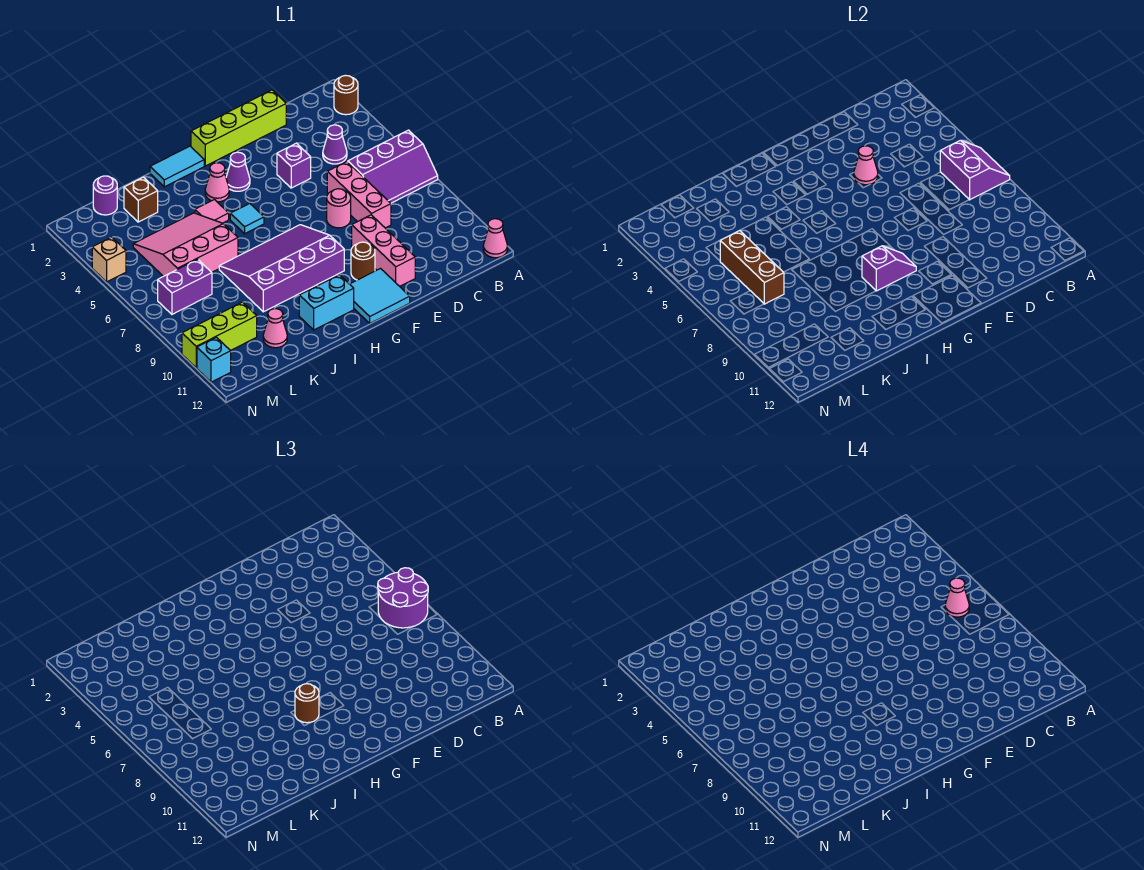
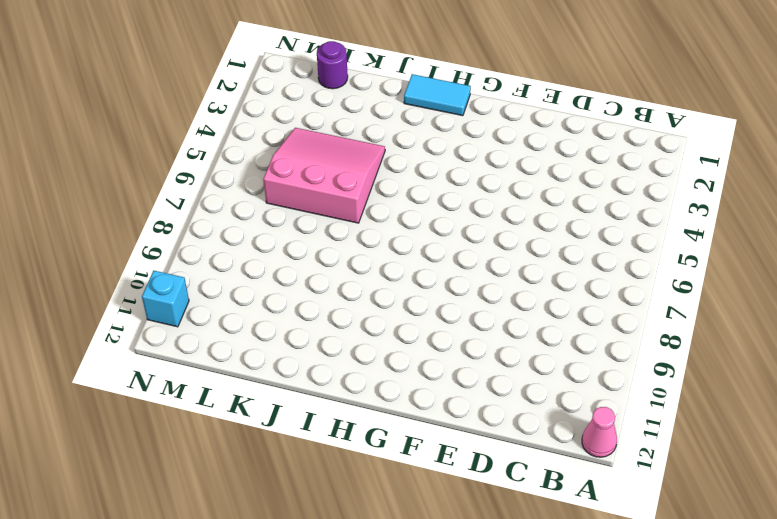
none -> brown round brick A2 level 1
none -> purple slope A6:C7 level 1 top 6
none -> purple cone C4 level 1
none -> lime brick D1:G1 level 1

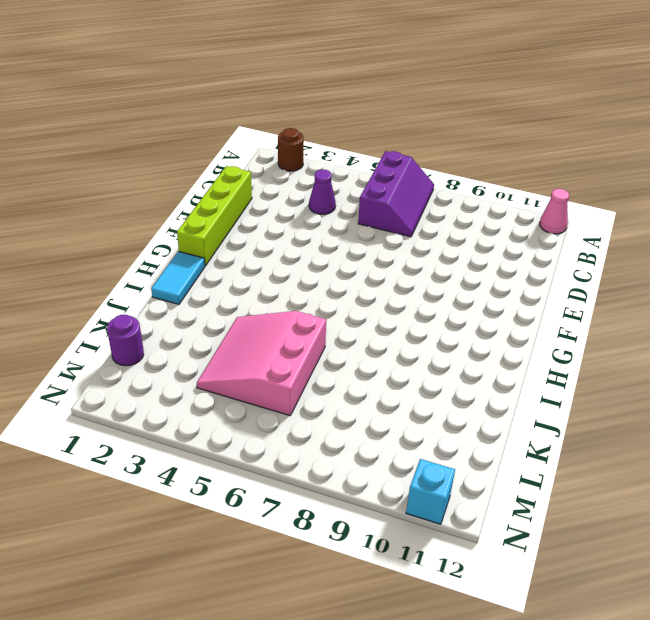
none -> pink brick D6:D8 level 1
none -> purple brick E4 level 1
none -> pink round brick E7 level 1
none -> pink brick E9:E11 level 1

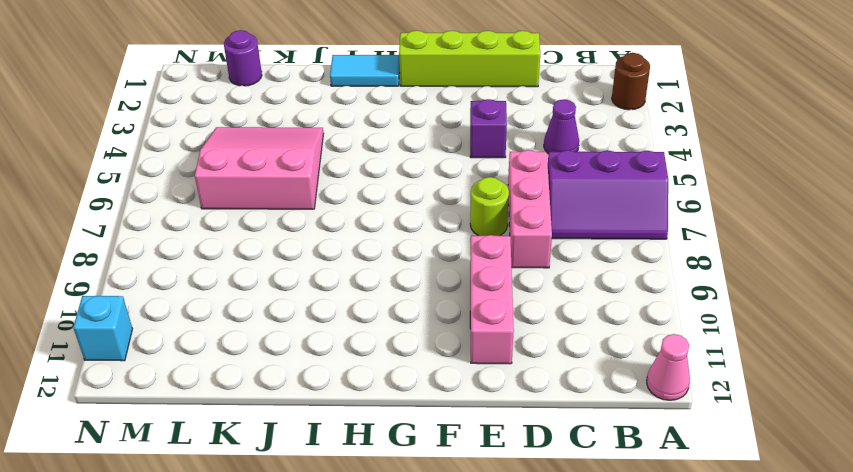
lime round brick E7 level 1 -> pink round brick E7 level 1
none -> brown round brick F10 level 1
none -> cyan tile F11:G12 level 1
none -> purple cone G3 level 1
none -> purple slope G7:J9 level 1 top 9

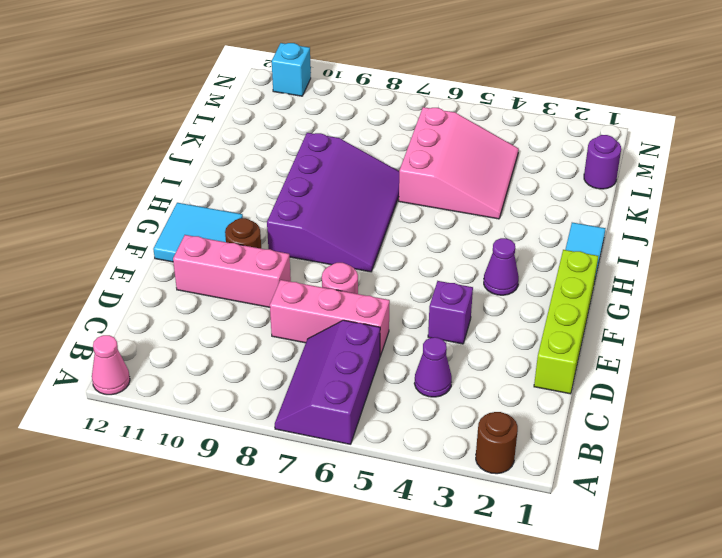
none -> pink cone H3 level 1
none -> cyan tile H5 level 1
none -> cyan brick H11:I11 level 1
none -> pink tile I4 level 1

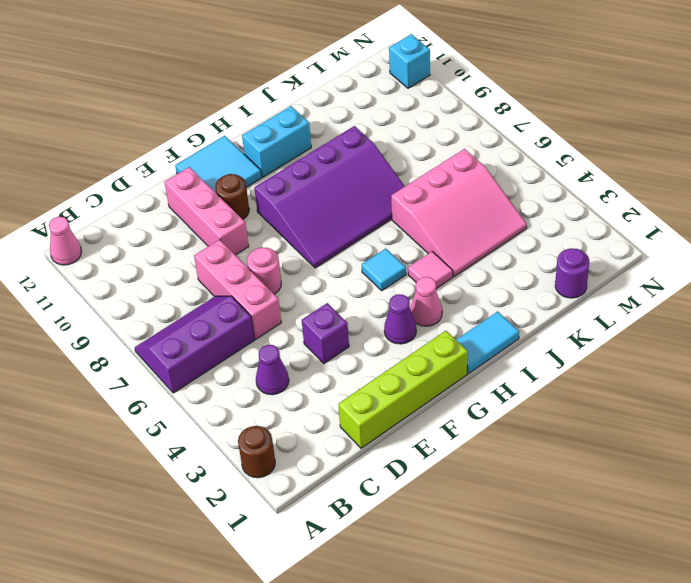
none -> brown brick K2 level 1
none -> pink cone K11 level 1
none -> purple brick L7:M7 level 1
none -> lime brick L10:N10 level 1

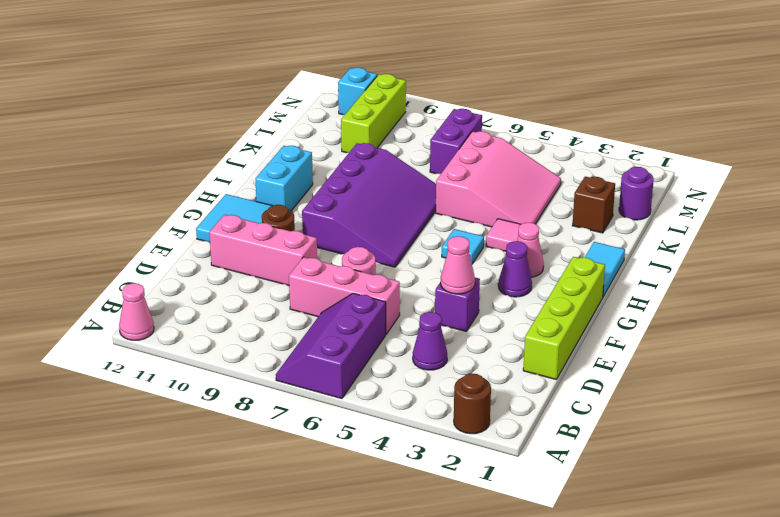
none -> pink cone K11 level 1
none -> tan brick N4 level 1
none -> purple slope A6:B7 level 2 top B
none -> purple slope G9:H9 level 2 top H

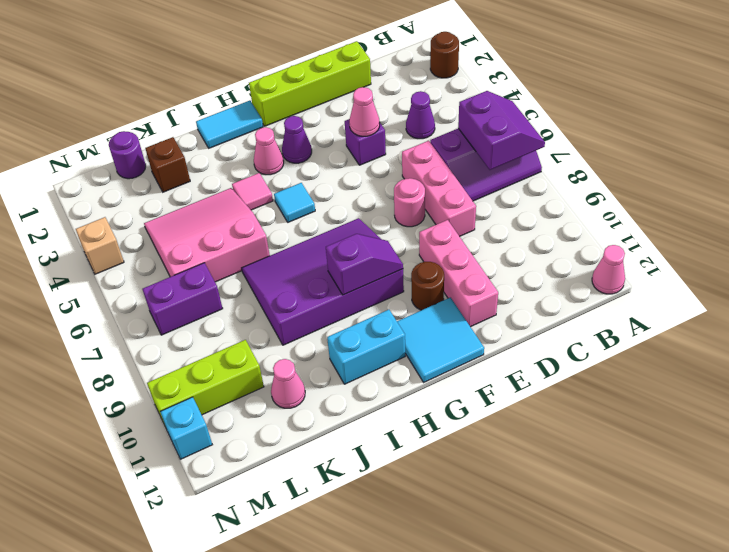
none -> brown brick L5:L7 level 2
none -> purple round brick A6:B7 level 3
none -> brown round brick H9 level 3
none -> pink cone B6 level 4

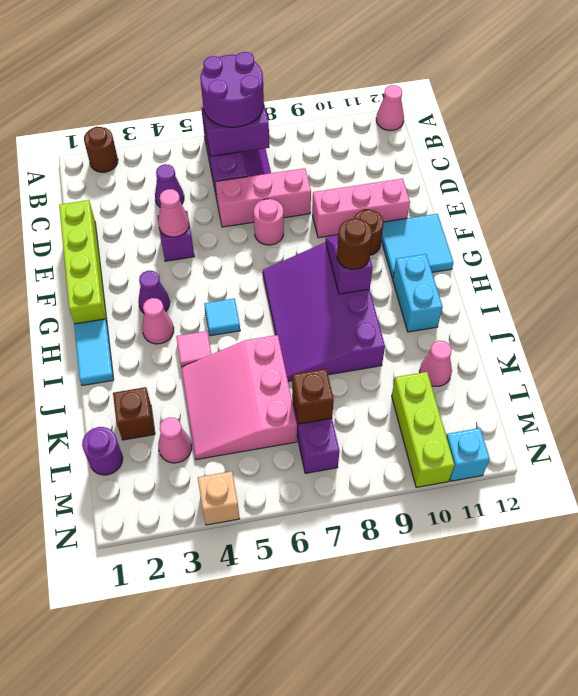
pink cone L3 level 1 -> pink cone B6 level 4
brown brick L7 level 2 -> brown brick L5:L7 level 2

